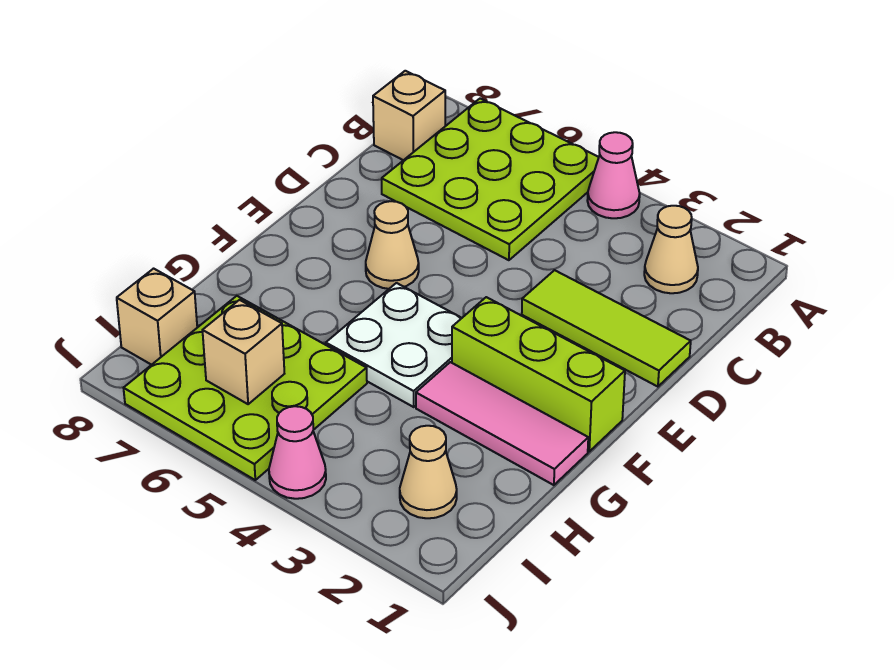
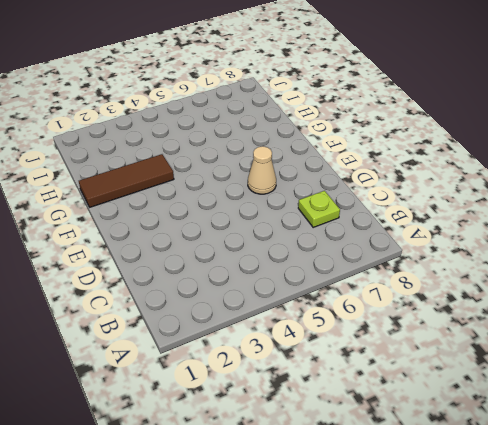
lime plate C7 level 1 -> lime plate A5:C7 level 1
brown tile G1:G3 level 1 -> pink tile G1:G3 level 1
none -> pink cone A4 level 1
none -> tan cone B2 level 1
none -> tan brick B8 level 1

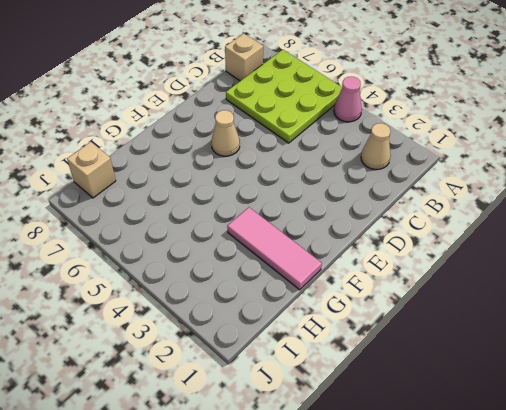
none -> lime tile D1:D3 level 1
none -> lime brick F1:F3 level 1
none -> white plate F4:G5 level 1

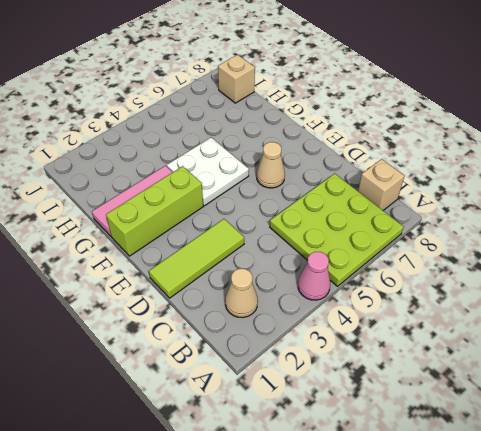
none -> lime plate H5:J7 level 1
none -> tan cone I2 level 1
none -> pink cone J4 level 1

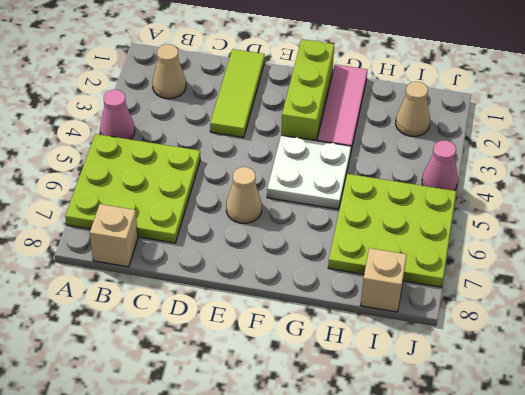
none -> tan brick I6 level 2

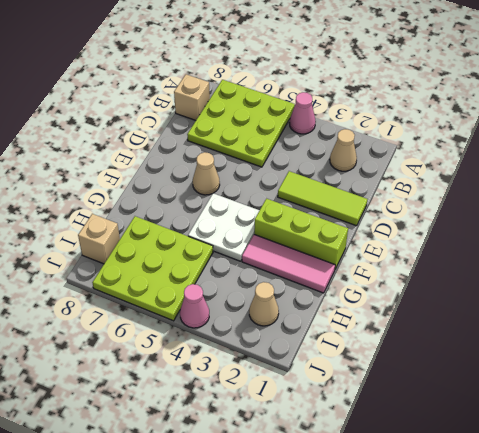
none -> tan brick I6 level 2

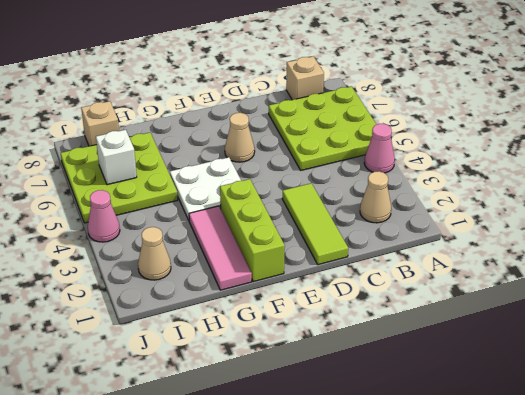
white brick I6 level 2 -> tan brick I6 level 2

